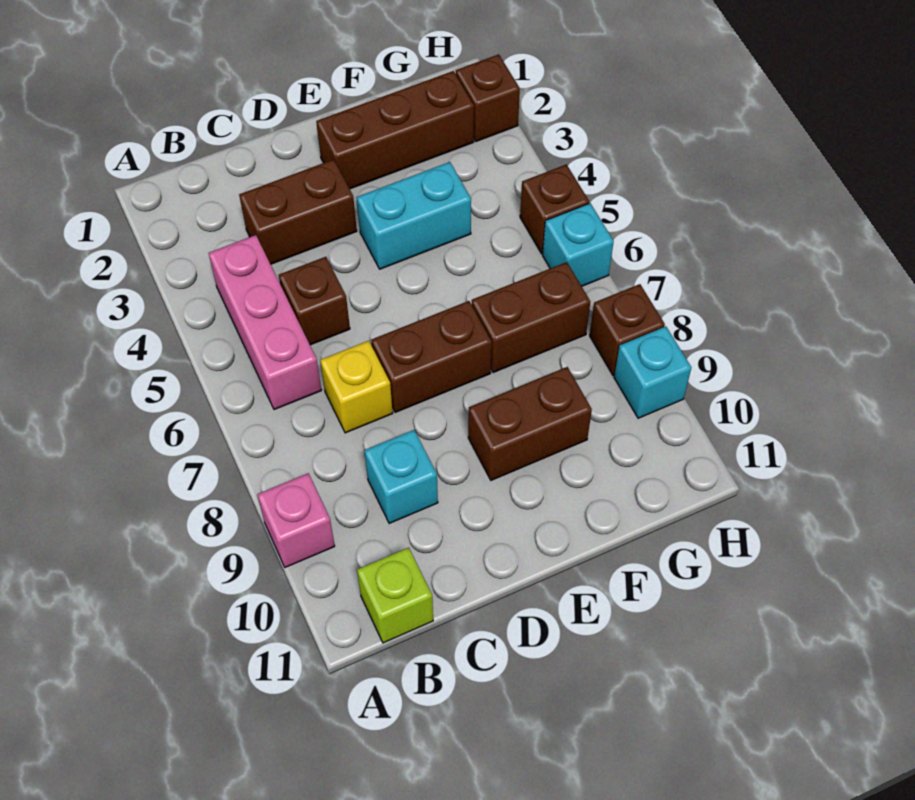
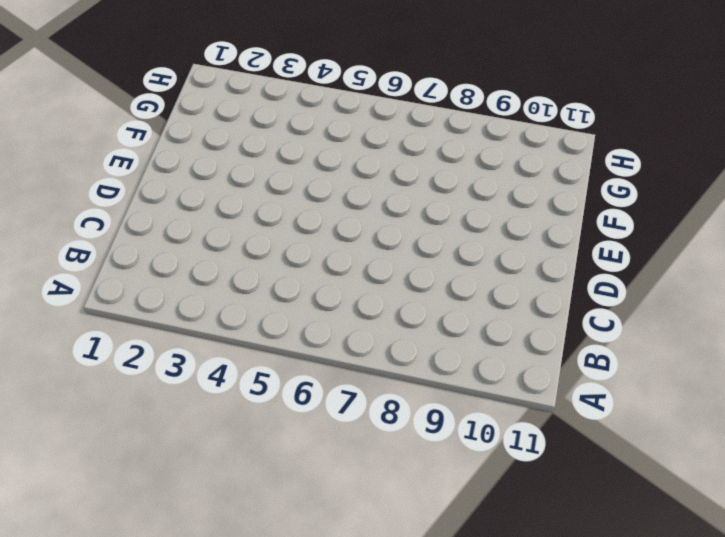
none -> pink brick A9 level 1
none -> pink brick B4:B6 level 1
none -> lime brick B11 level 1

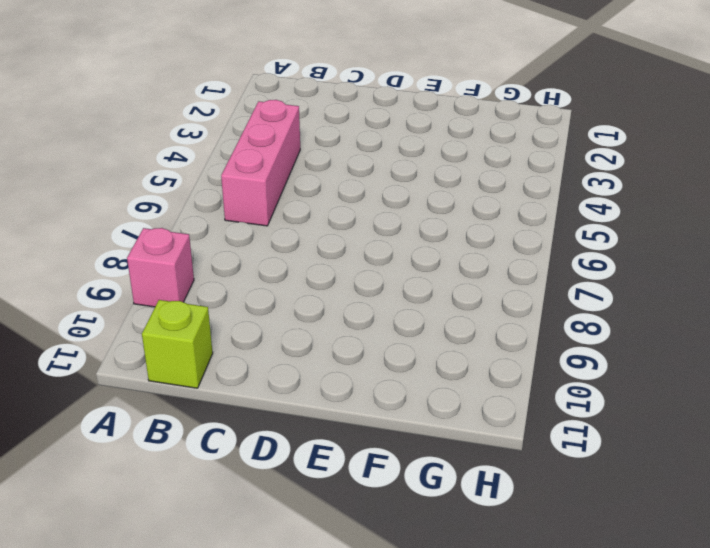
none -> brown brick C3:D3 level 1
none -> brown brick C5 level 1
none -> yellow brick C7 level 1

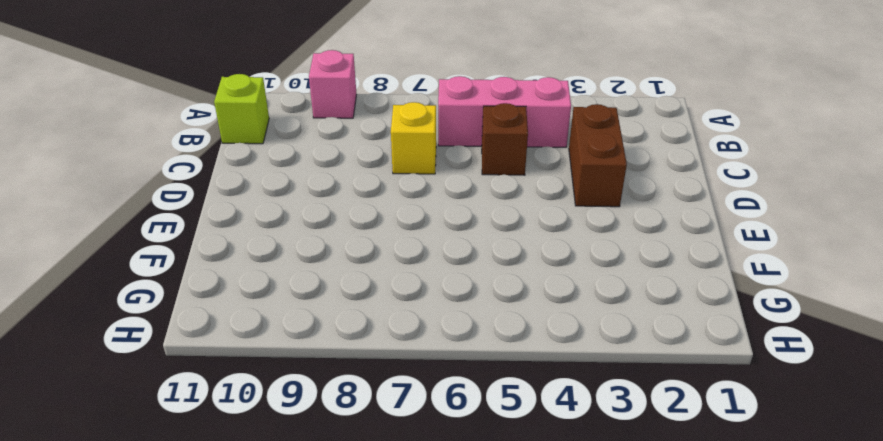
none -> cyan brick C9 level 1
none -> brown brick D7:E7 level 1
none -> brown brick E2:G2 level 1

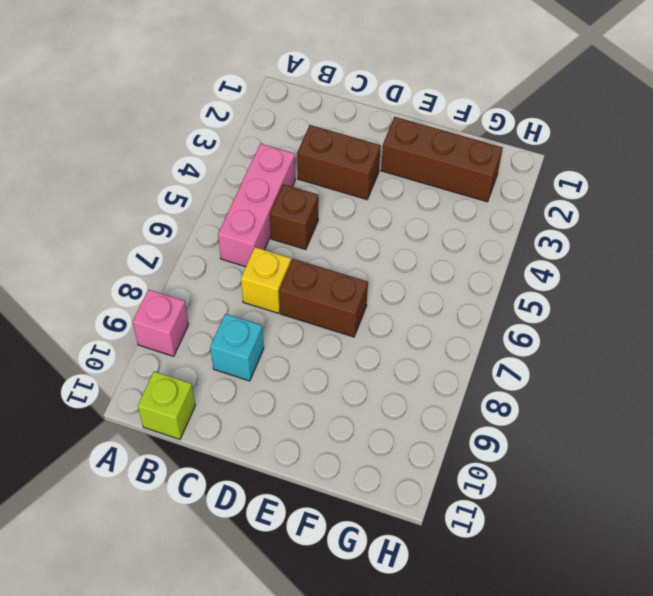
none -> cyan brick E4:F4 level 1
none -> brown brick E9:F9 level 1
none -> brown brick F7:G7 level 1

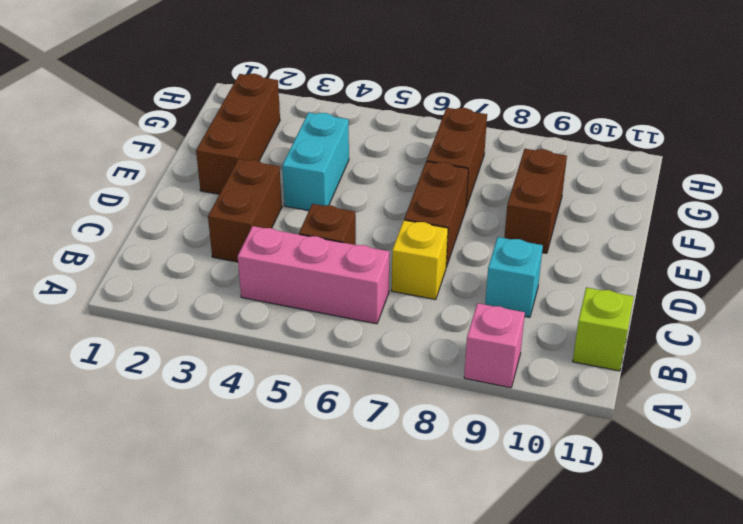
none -> brown brick H2 level 1
none -> brown brick H5 level 1
none -> cyan brick H6 level 1

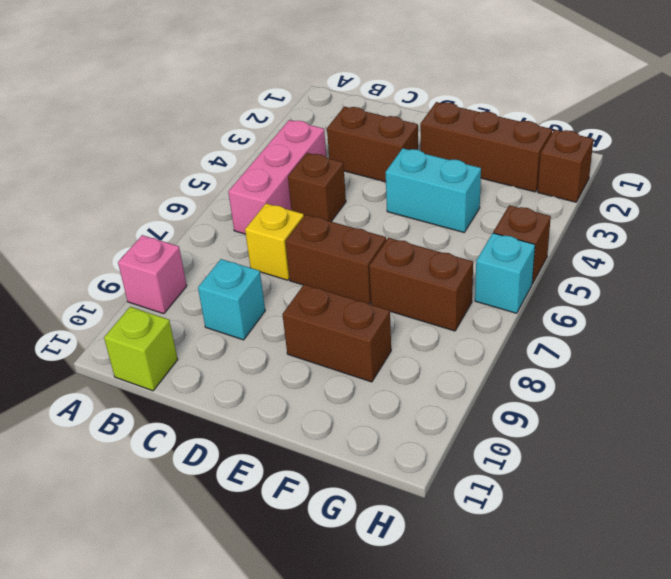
none -> brown brick H8 level 1
none -> cyan brick H9 level 1

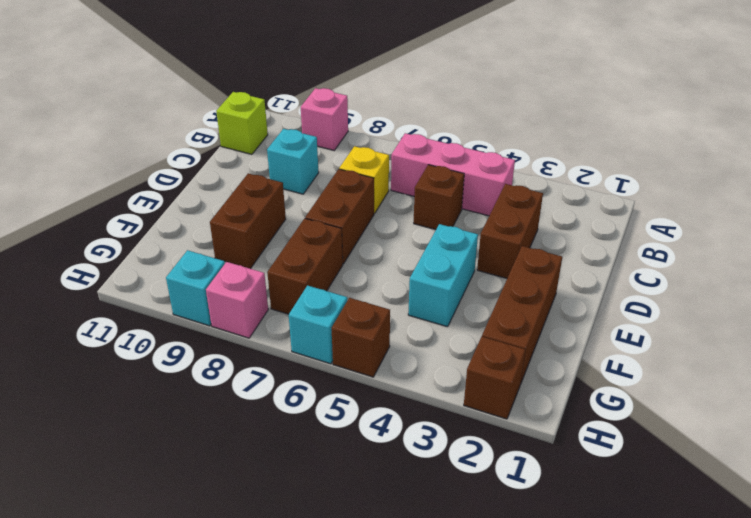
pink brick H8 level 1 -> brown brick H8 level 1

